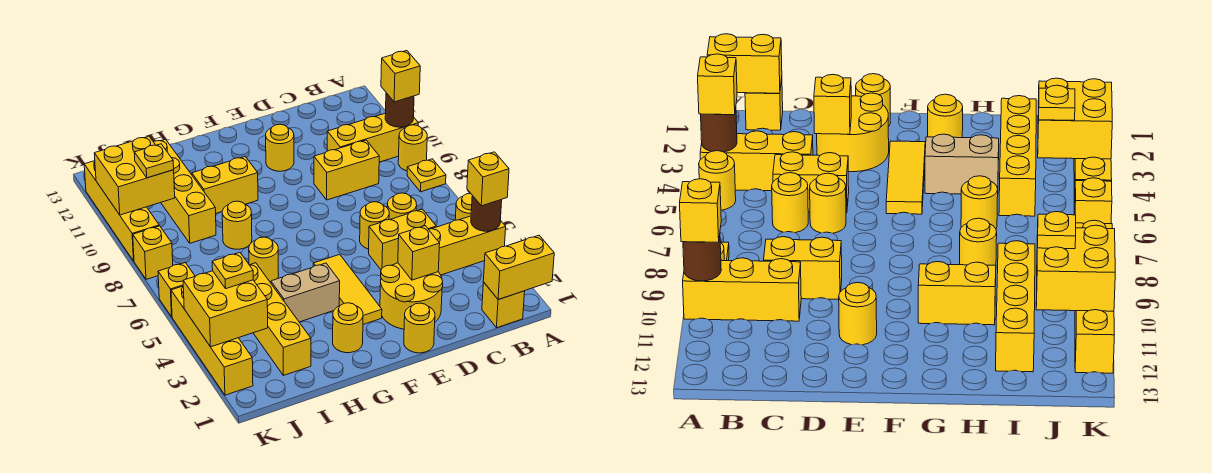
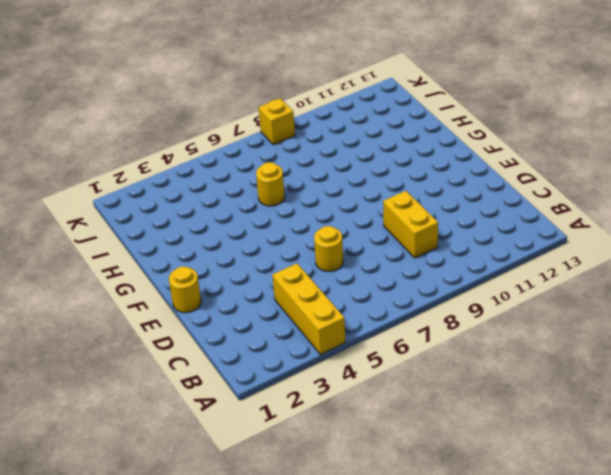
none -> yellow round brick A5 level 1
none -> yellow plate A8 level 1
none -> yellow round brick A9 level 1
none -> yellow brick A10:C10 level 1

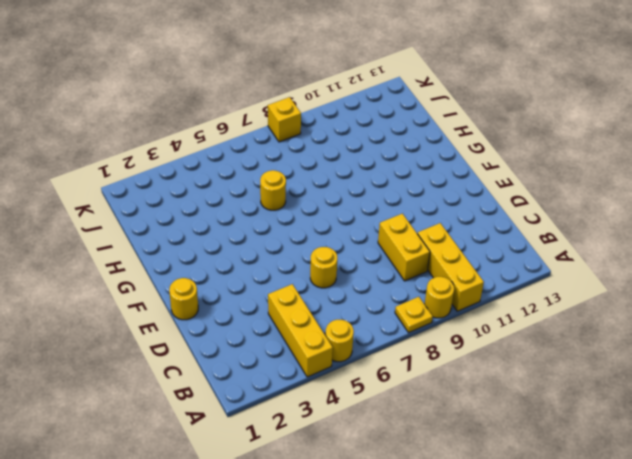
none -> yellow brick B1 level 1
none -> yellow brick C5:D5 level 1
none -> yellow round brick C6 level 1
none -> yellow round brick D2:E3 level 1

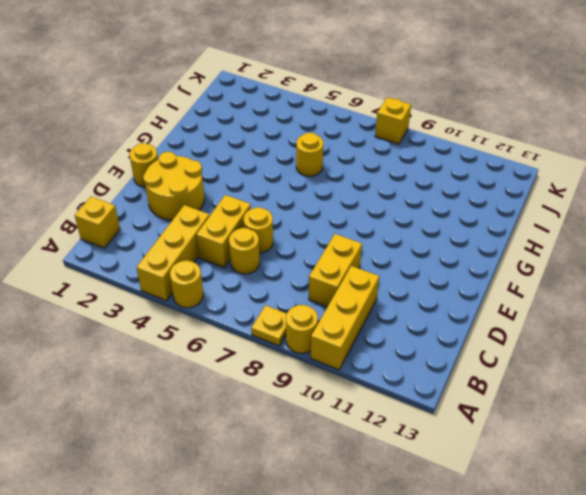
none -> yellow round brick E11 level 1
none -> yellow tile F3:F5 level 1
none -> yellow round brick G2 level 1
none -> tan brick G4:H4 level 1

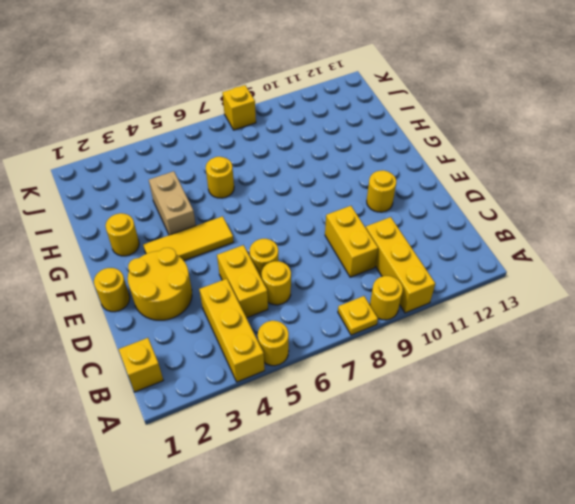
none -> yellow brick G10:H10 level 1
none -> yellow round brick H8 level 1
none -> yellow brick I2:I5 level 1
none -> yellow brick I9:I12 level 1

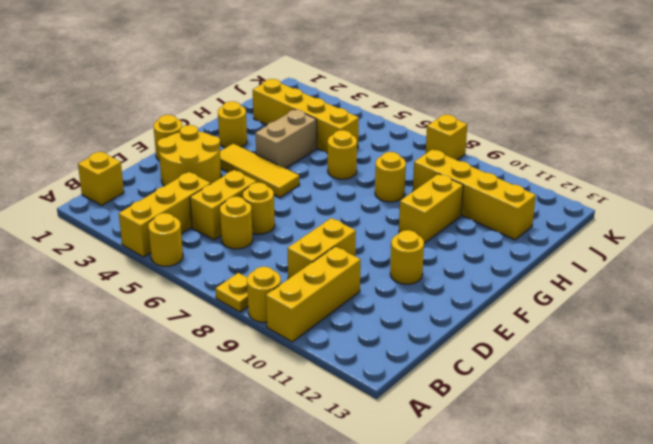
none -> yellow brick K2:K5 level 1
none -> yellow brick K6 level 1
none -> yellow brick K9:K12 level 1
none -> yellow brick A1:B1 level 2

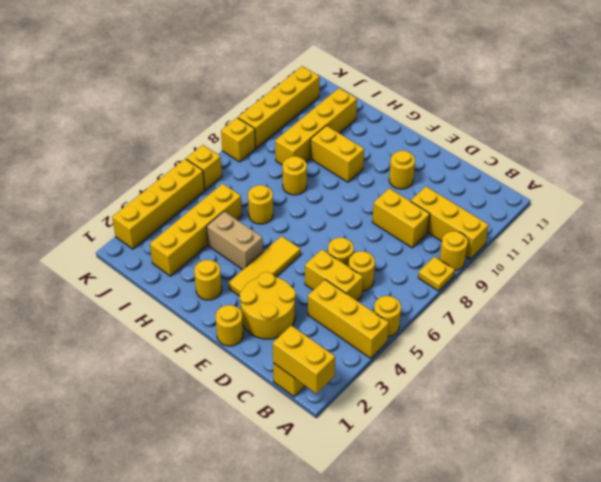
none -> brown round brick A4 level 2
none -> brown round brick A10 level 2
none -> yellow brick D3 level 2
none -> yellow brick J3:K4 level 2

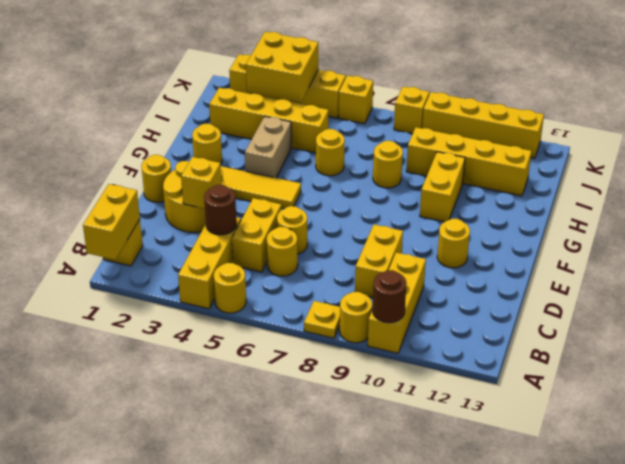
brown round brick C4 level 2 -> brown round brick A4 level 2
none -> yellow brick J10:K11 level 2
none -> yellow brick A4 level 3
none -> yellow brick A10 level 3
none -> yellow plate J4 level 3

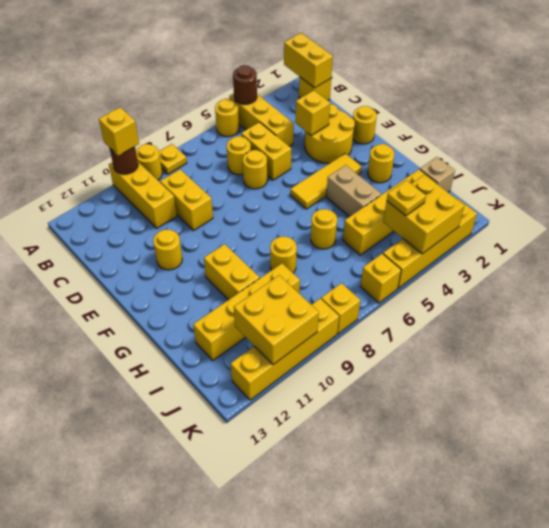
tan brick I1 level 1 -> none
none -> yellow brick A4 level 3
none -> yellow plate J10 level 3

